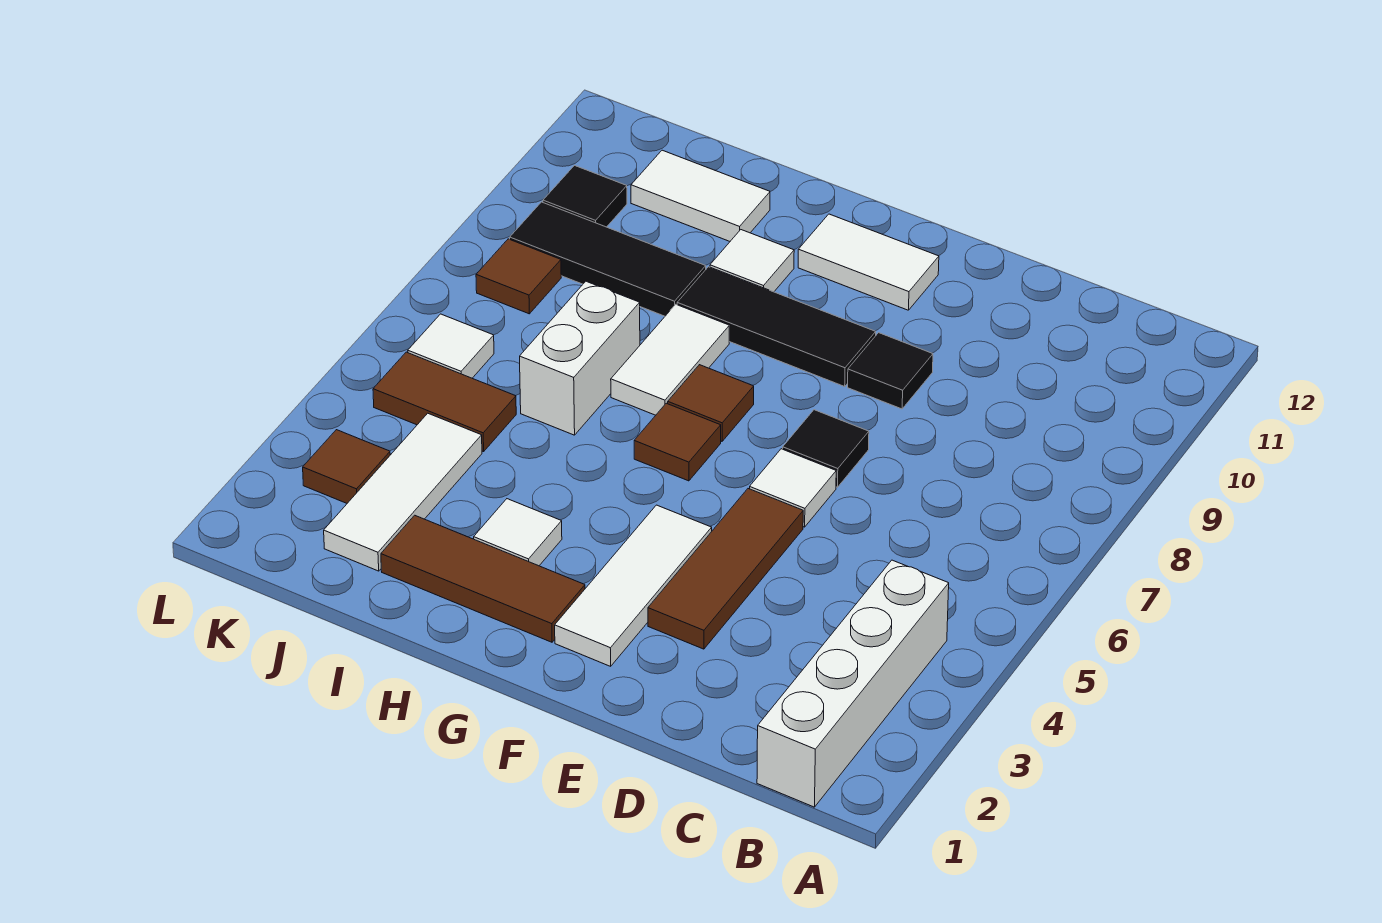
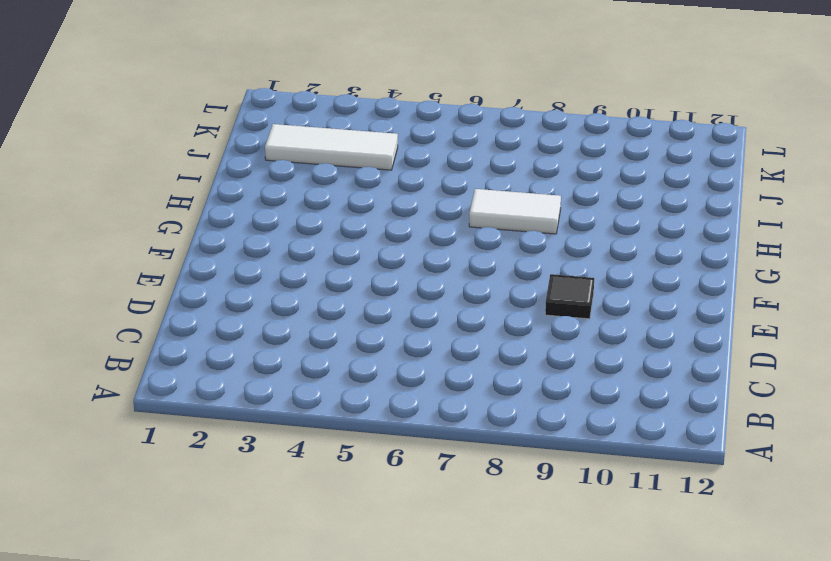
none -> white brick B1:B4 level 1
none -> brown tile E3:E5 level 1
none -> white tile E6 level 1

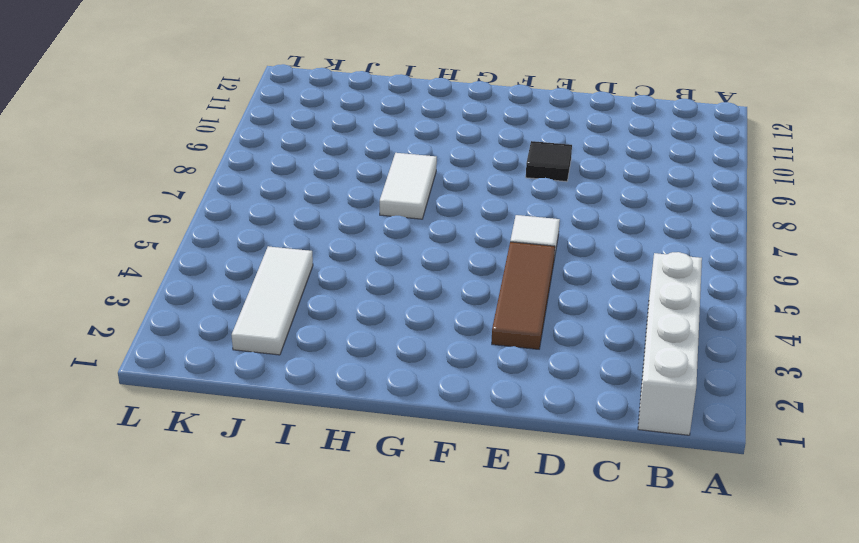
none -> black tile E7 level 1
none -> white tile F2:F4 level 1
none -> black tile F9:H9 level 1

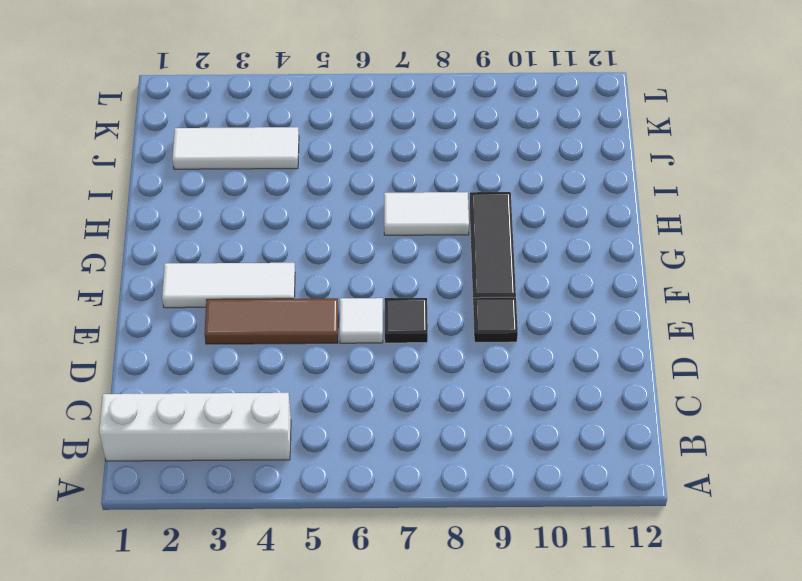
none -> white tile F11:G11 level 1
none -> brown tile G2:I2 level 1
none -> brown tile G6 level 1

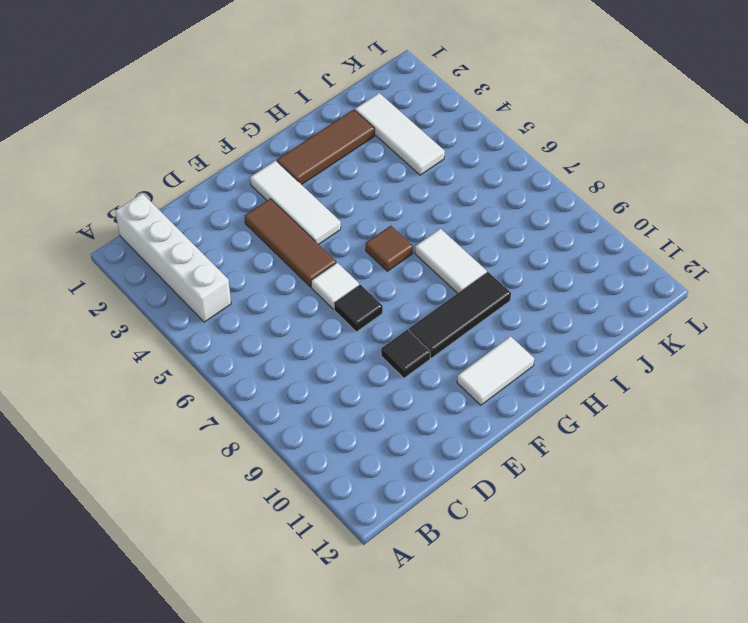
none -> brown tile G7 level 1
none -> white tile H3 level 1
none -> white tile H10 level 1

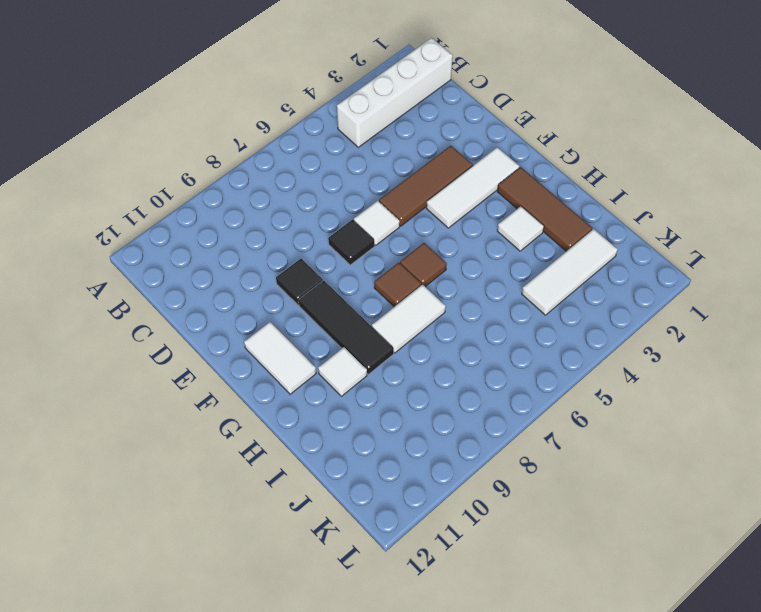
none -> white brick I6:I7 level 1
none -> black tile I9:K9 level 1
none -> white tile I11:J11 level 1

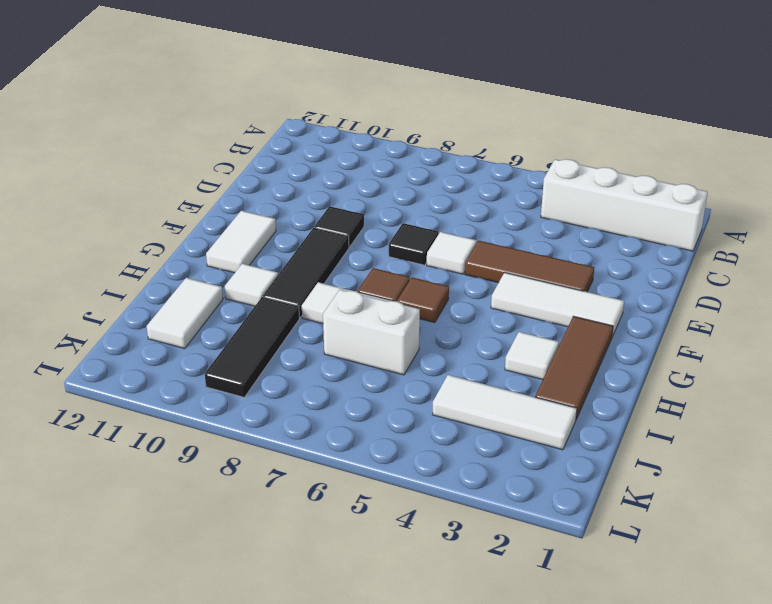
none -> brown tile J5:K5 level 1
none -> brown tile K3 level 1
none -> white tile K6 level 1

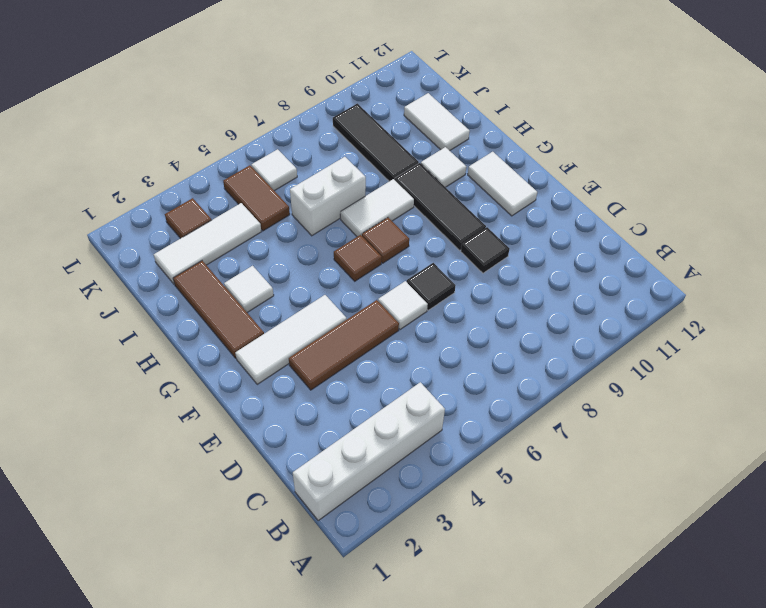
none -> brown tile K8 level 1
none -> black tile K10 level 1

